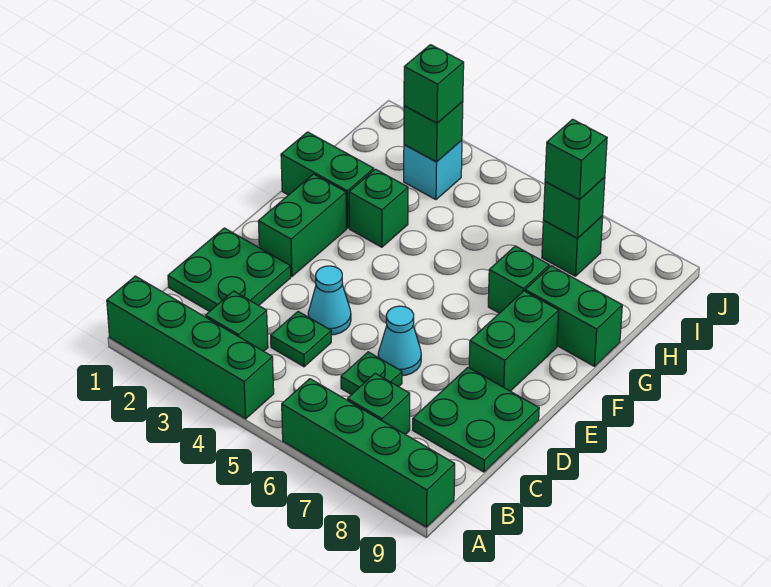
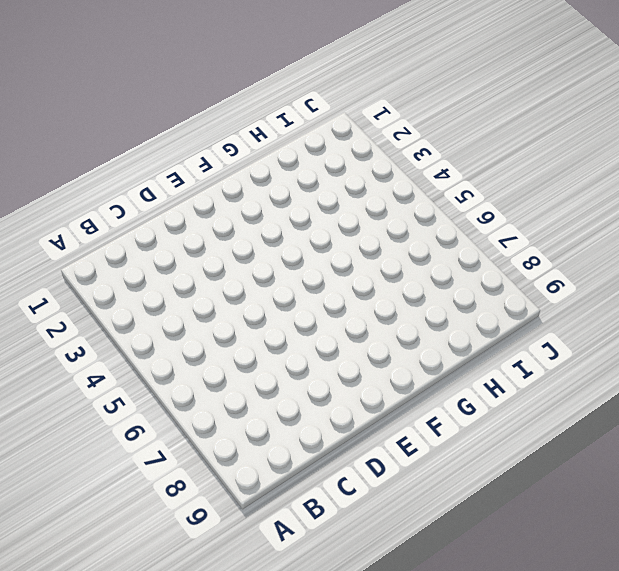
none -> green brick A1:A4 level 1
none -> green brick A6:A9 level 1
none -> green brick B3 level 1

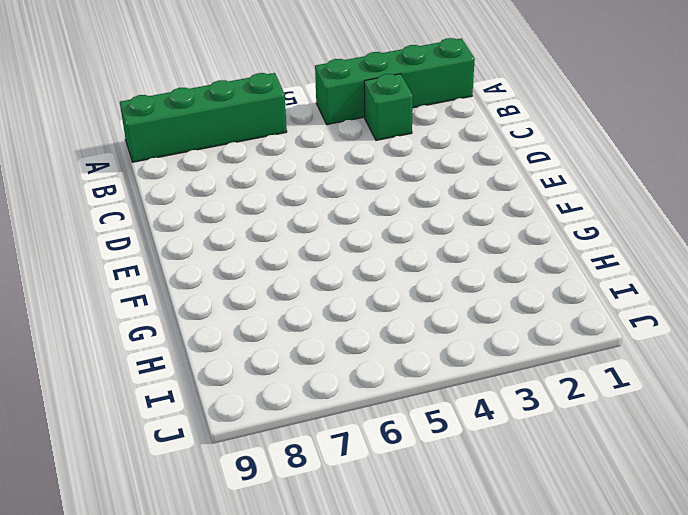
none -> green brick B7 level 1
none -> green plate C1:D2 level 1
none -> green plate C4 level 1

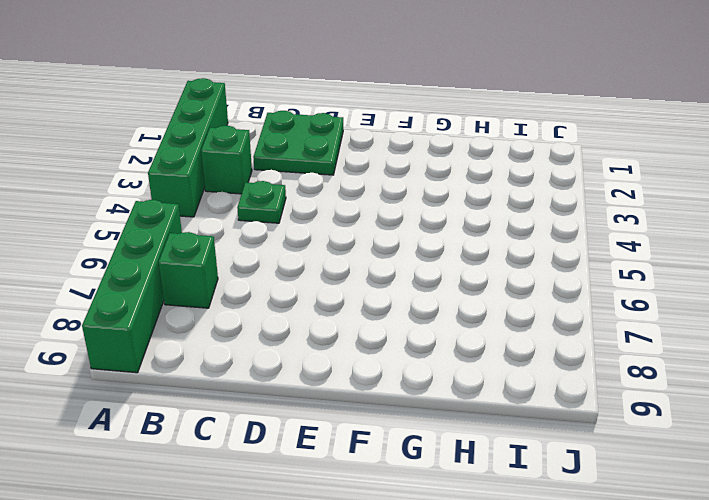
none -> green plate C6 level 1
none -> green plate C8:D9 level 1
none -> cyan cone D4 level 1

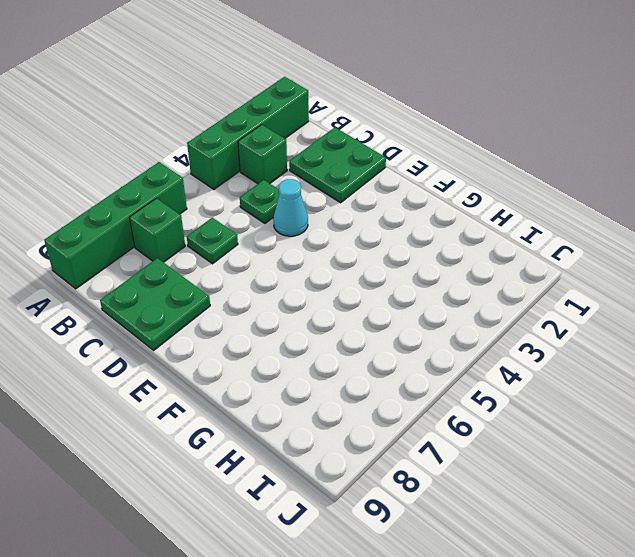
none -> cyan cone D6 level 1
none -> green brick E2:F2 level 1
none -> green brick E8:F8 level 1

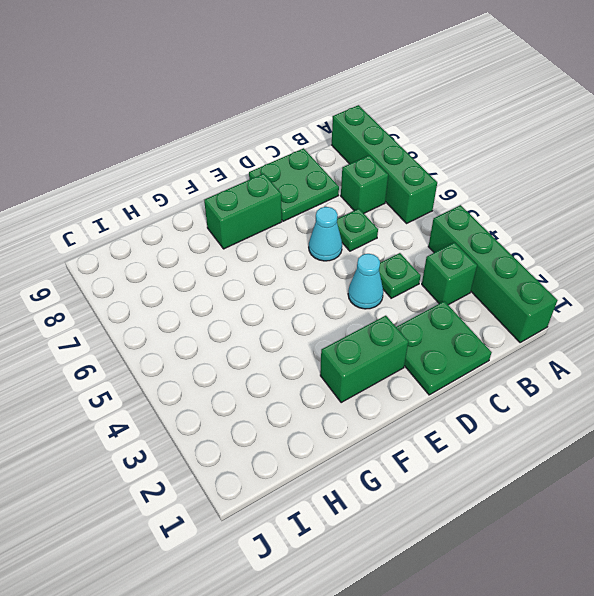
none -> green brick G1:G2 level 1
none -> green brick G3 level 1
none -> green brick G7 level 1

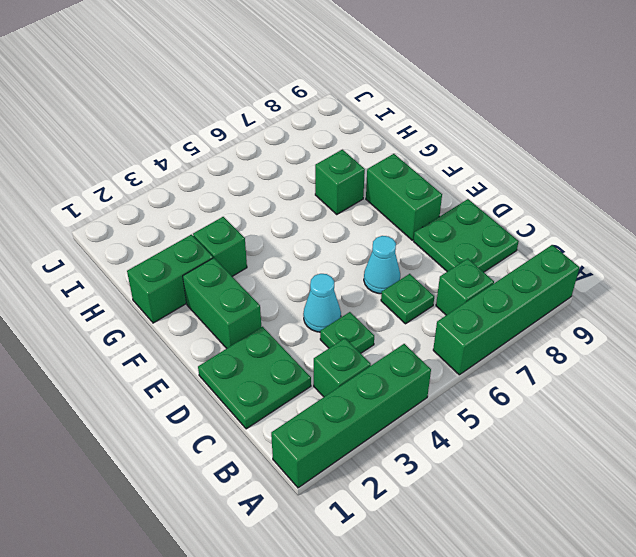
none -> green brick G8:G9 level 1
none -> cyan brick I3 level 1
none -> green brick I7 level 1

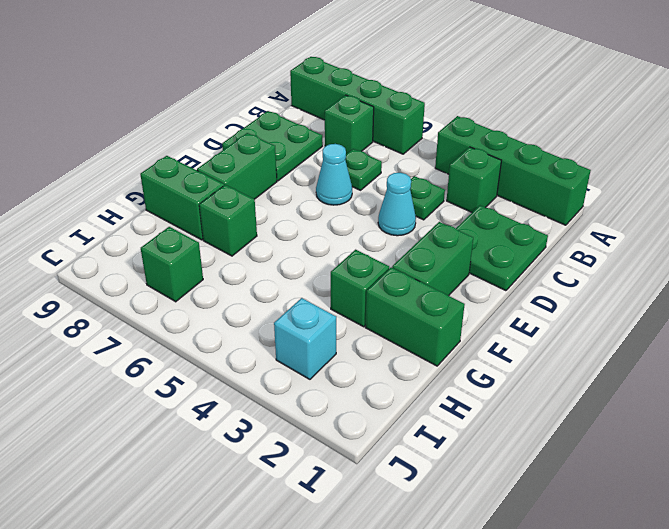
none -> green brick I3 level 2
none -> green brick I7 level 2
none -> green brick I3 level 3

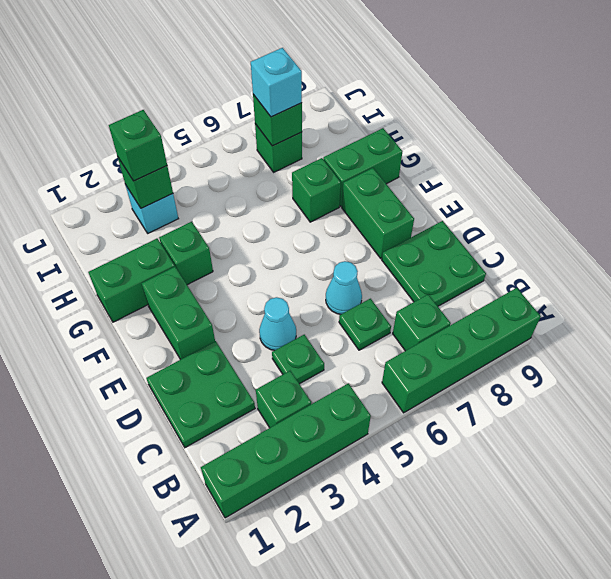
cyan brick I7 level 3 -> green brick I7 level 3

